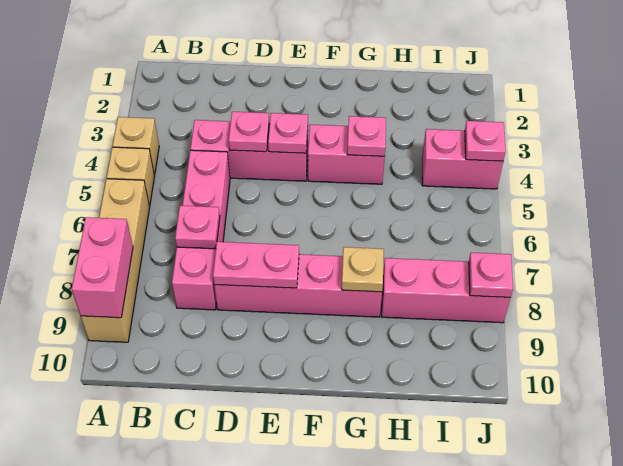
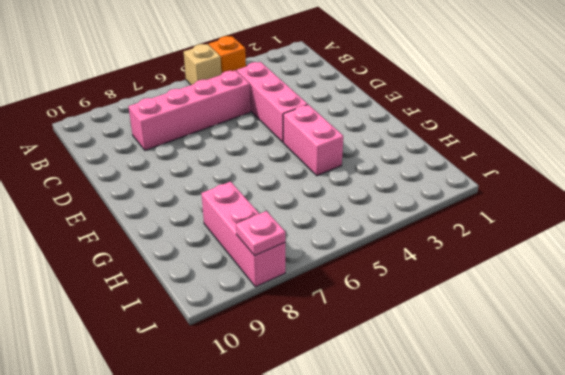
orange brick A4 level 1 -> tan brick A4 level 1
none -> tan brick A6:A9 level 1
none -> pink brick D8:G8 level 1
none -> pink brick I4:J4 level 1

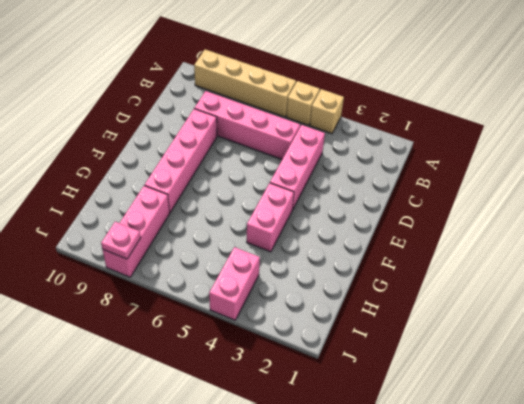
none -> pink brick A8:A9 level 2
none -> pink plate C7 level 2
none -> pink plate D4 level 2

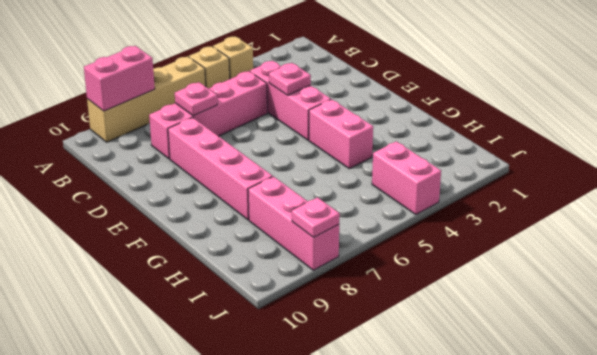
none -> pink plate D8:E8 level 2
none -> pink plate E4 level 2
none -> pink plate G4 level 2

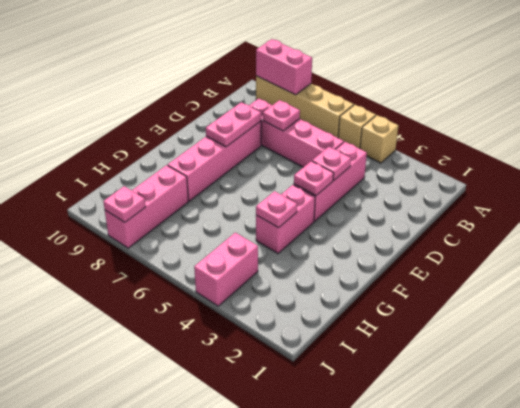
none -> tan plate G8 level 2
none -> pink plate J4 level 2

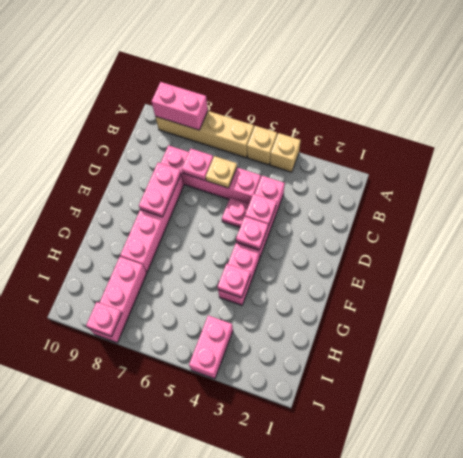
tan plate C6 level 2 -> tan plate G8 level 2
pink plate D5 level 1 -> pink plate J4 level 2

